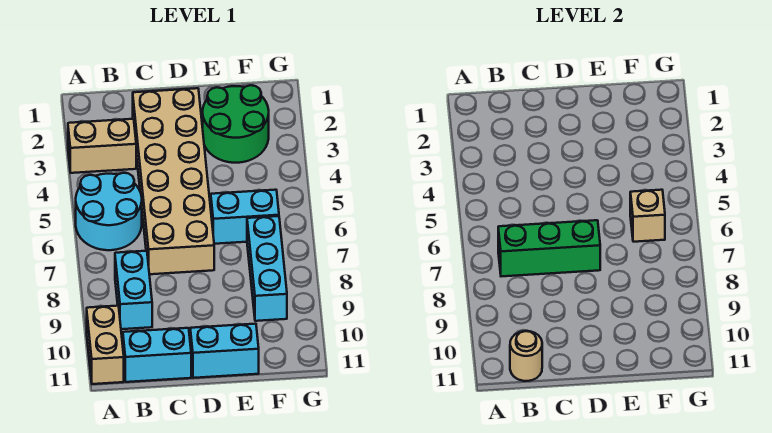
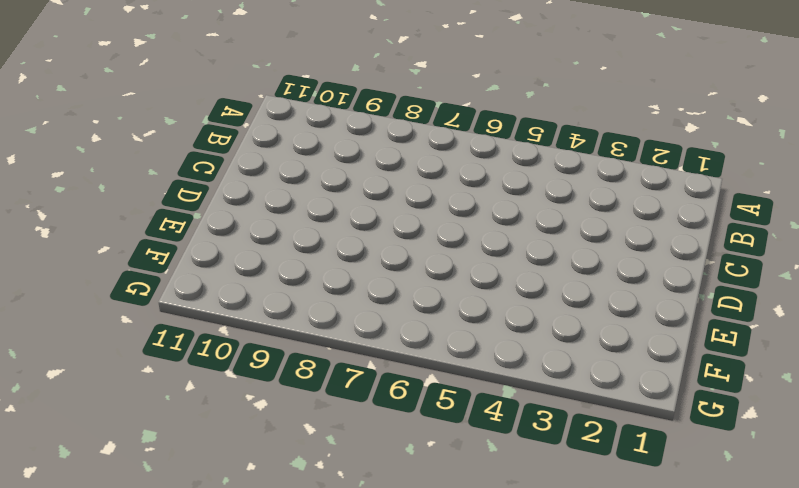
none -> tan brick A3:B3 level 1
none -> cyan round brick A5:B6 level 1
none -> tan brick A10:A11 level 1

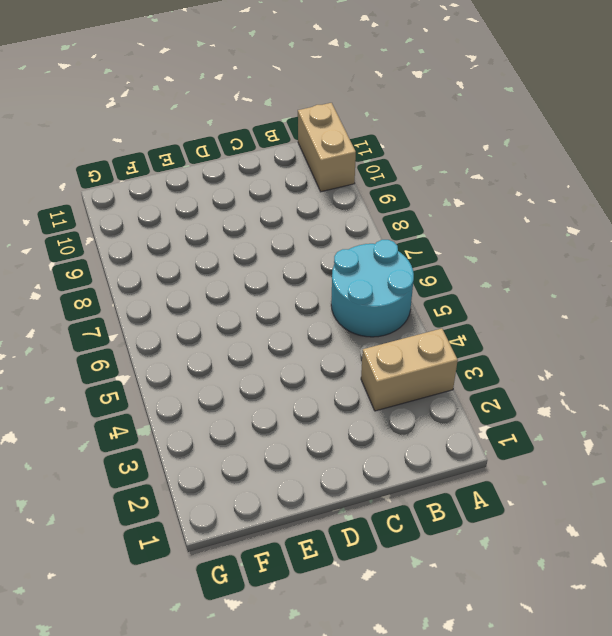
none -> cyan brick B8:B9 level 1
none -> cyan brick B11:C11 level 1
none -> tan brick C2:D7 level 1

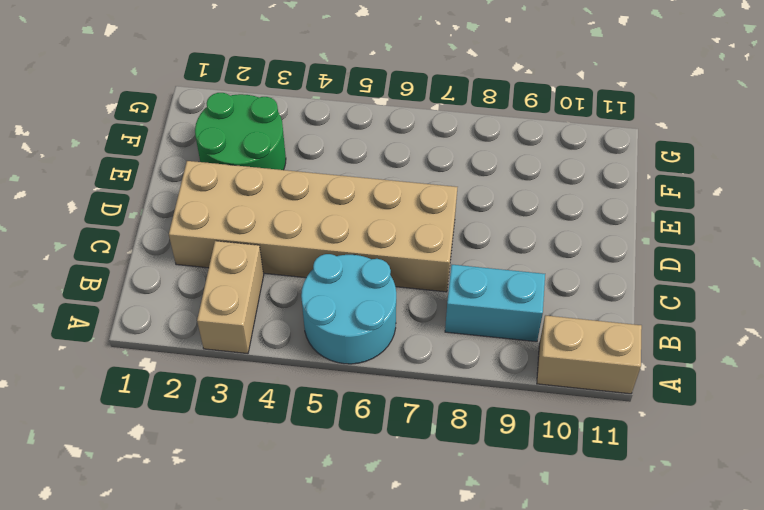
none -> cyan brick B11:C11 level 1
none -> cyan brick D11:E11 level 1
none -> cyan brick E6:F6 level 1

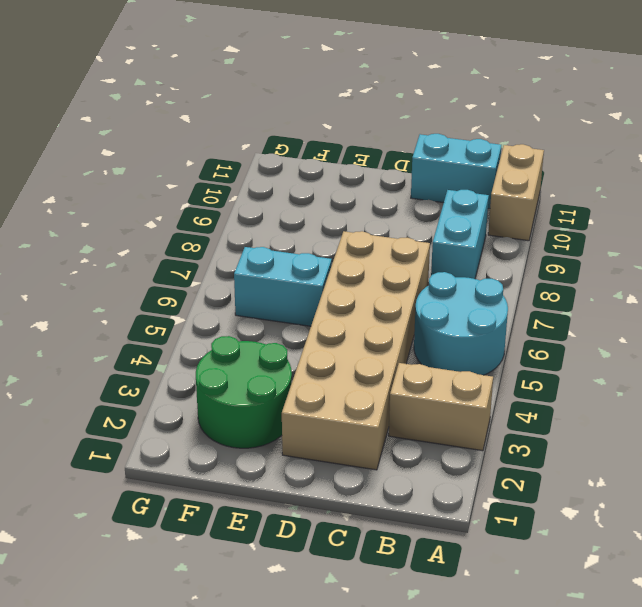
none -> cyan brick D11:E11 level 1
none -> cyan brick F7:F9 level 1
none -> green brick B7:D7 level 2

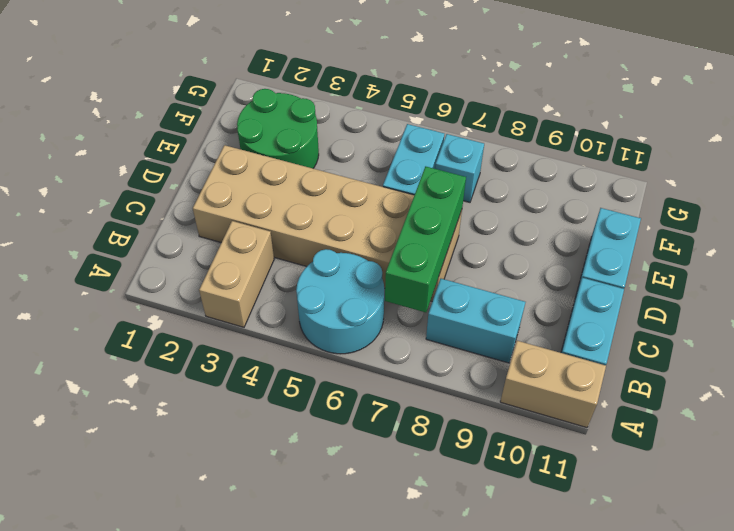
cyan brick F7 level 1 -> cyan brick F7:F9 level 1
none -> tan round brick B11 level 2
none -> tan brick F6 level 2

